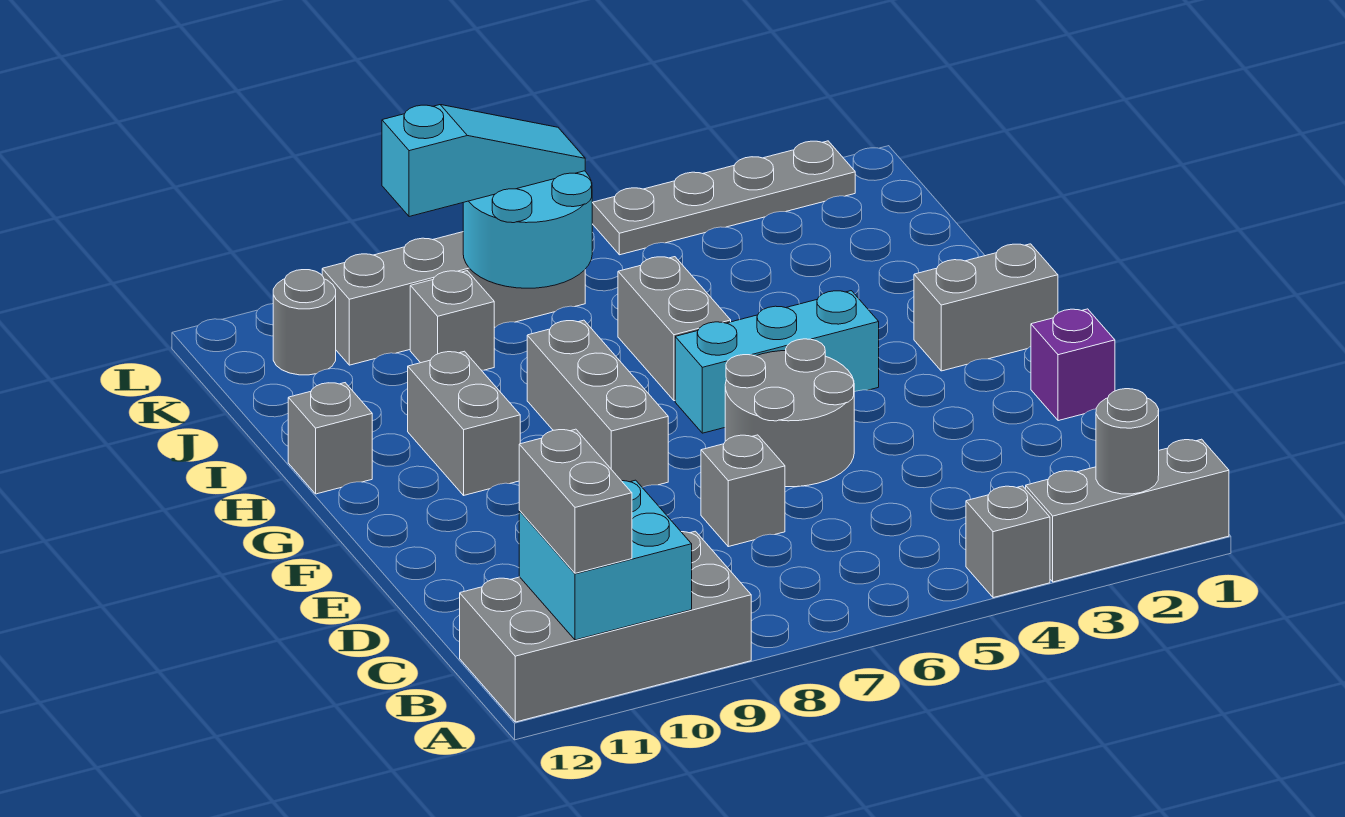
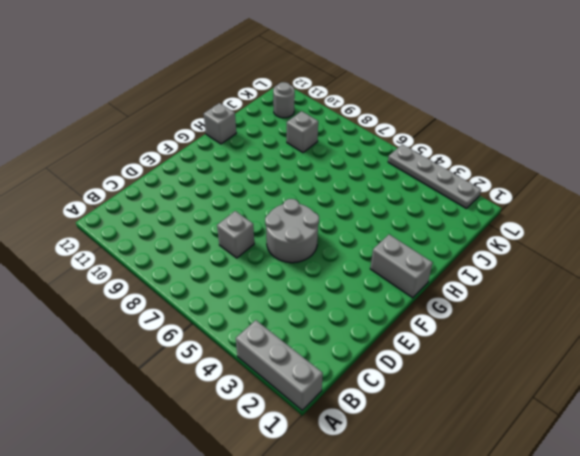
none -> grey brick A4 level 1
none -> grey brick A9:B12 level 1
none -> purple brick E1 level 1

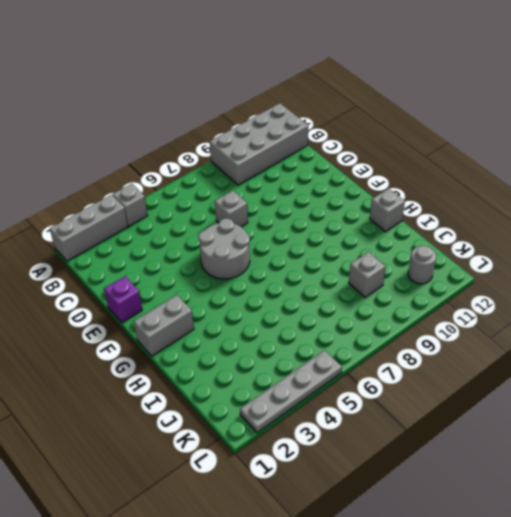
none -> grey brick F8:H8 level 1
none -> cyan brick G4:G6 level 1
none -> grey brick G10:H10 level 1

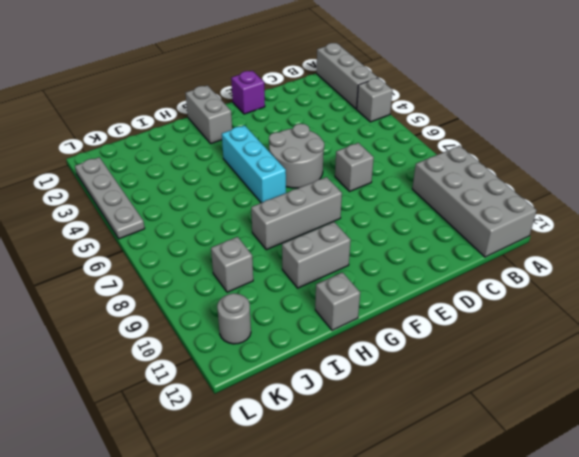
none -> grey brick H6:I6 level 1
none -> grey brick K7:K10 level 1
none -> grey round brick A2 level 2

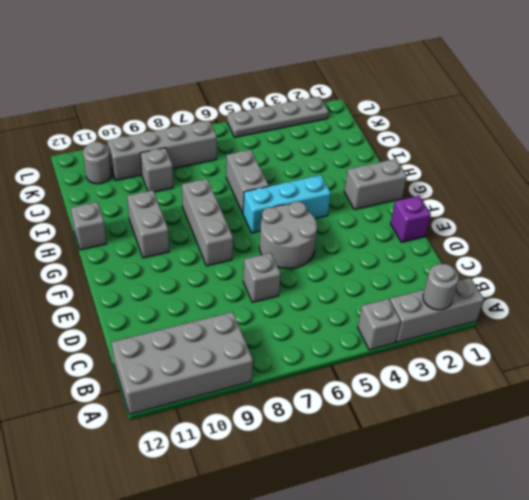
none -> cyan brick A10:B11 level 2
none -> cyan round brick J7:K8 level 2
none -> grey brick A11:B11 level 3

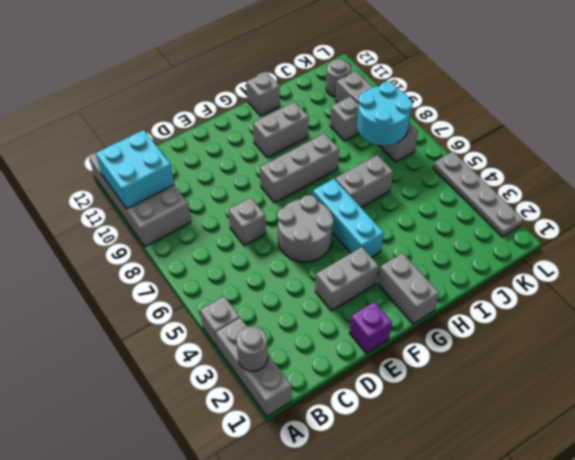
grey brick E3:F3 level 1 -> grey brick A11:B11 level 3
none -> cyan slope K7:K9 level 3 top 9

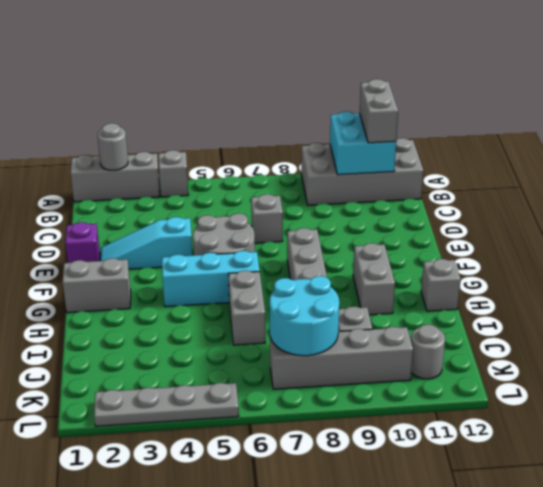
cyan slope E2:E4 level 1 top 4 -> cyan slope K7:K9 level 3 top 9

